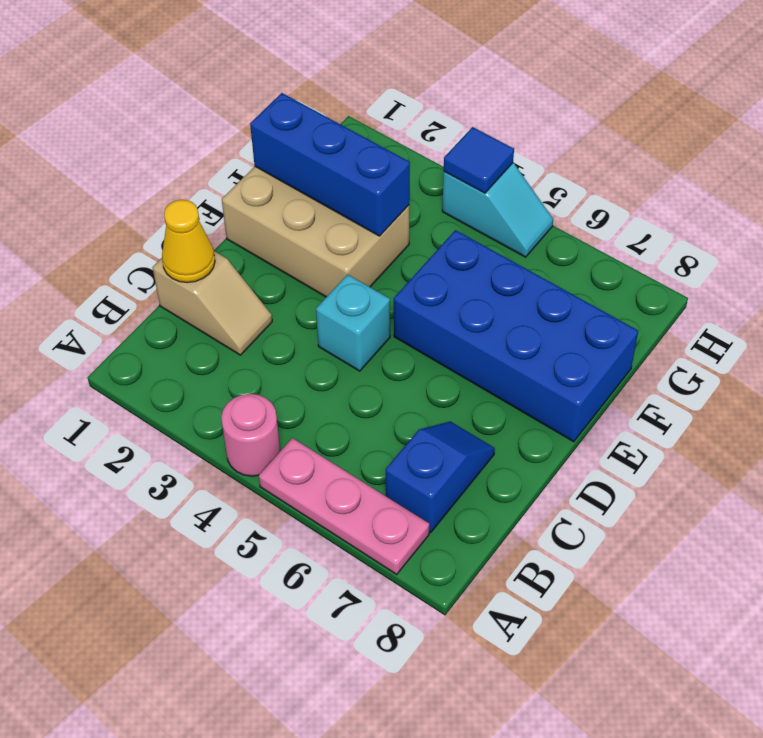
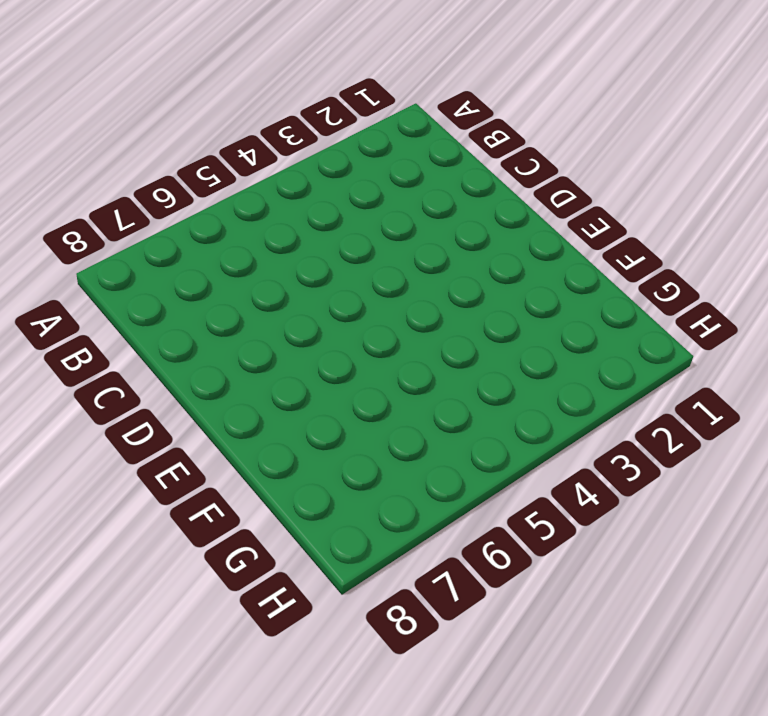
none -> pink round brick A4 level 1
none -> pink plate A5:A7 level 1

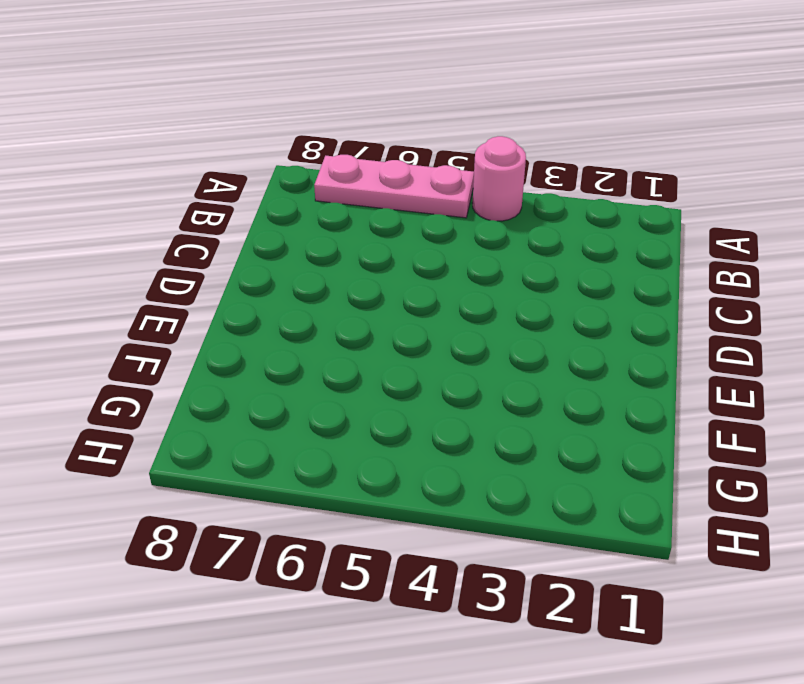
none -> blue slope B7:C7 level 1 top B
none -> tan slope C1:C2 level 1 top 1

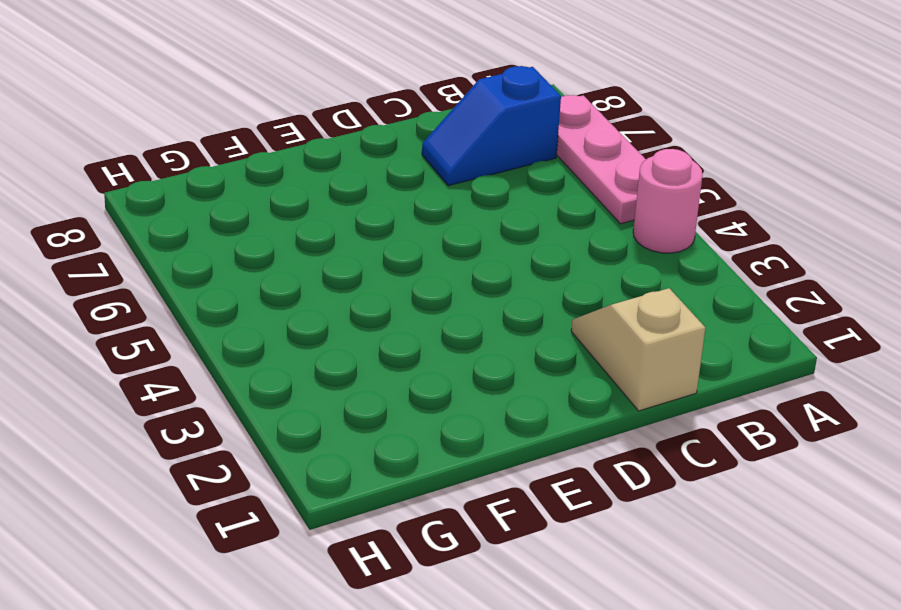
none -> cyan brick D4 level 1
none -> tan brick E1:F3 level 1

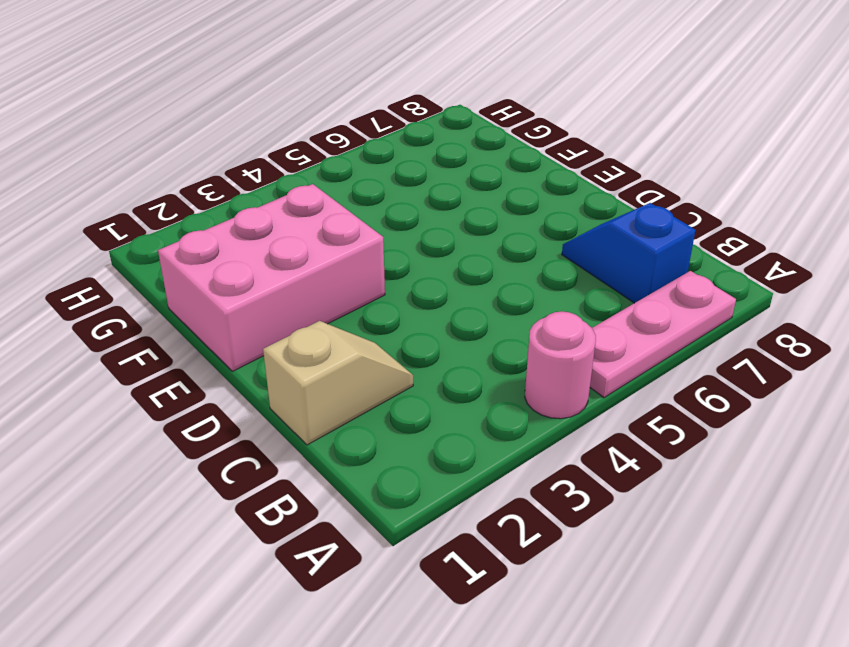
pink brick E1:F3 level 1 -> tan brick E1:F3 level 1
none -> cyan brick D4 level 1
none -> blue brick E5:F8 level 1

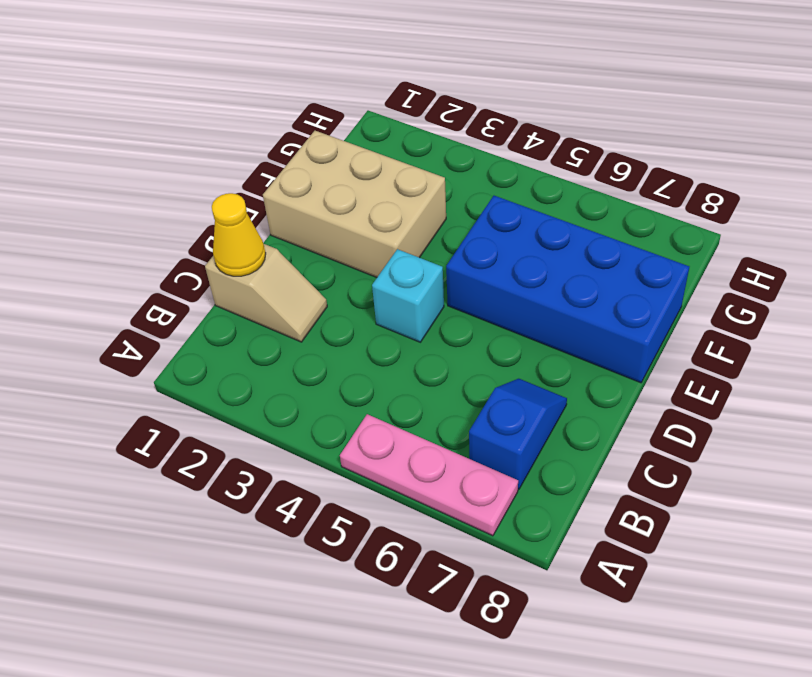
none -> pink round brick A4 level 1
none -> cyan slope H4:H5 level 1 top 4

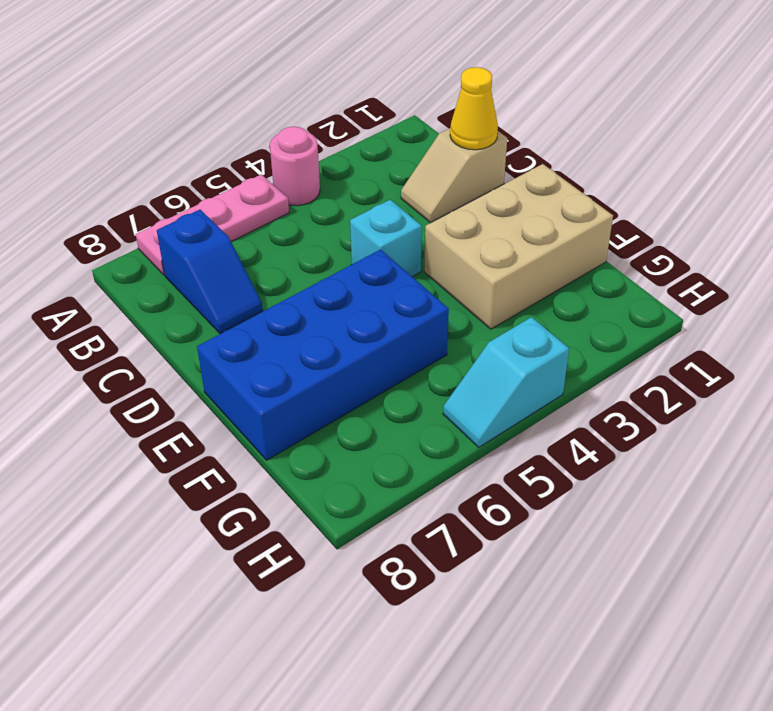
none -> blue brick F1:F3 level 2
none -> blue tile H4 level 2

